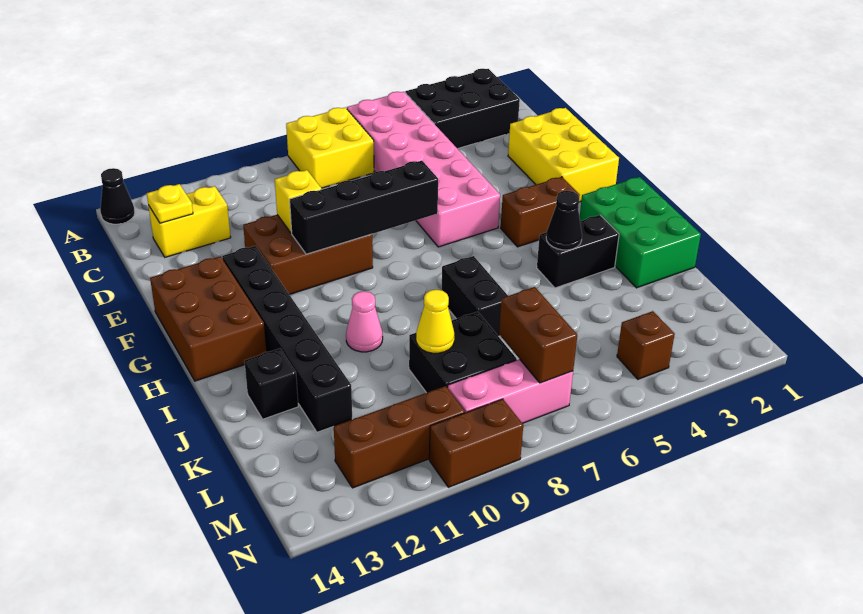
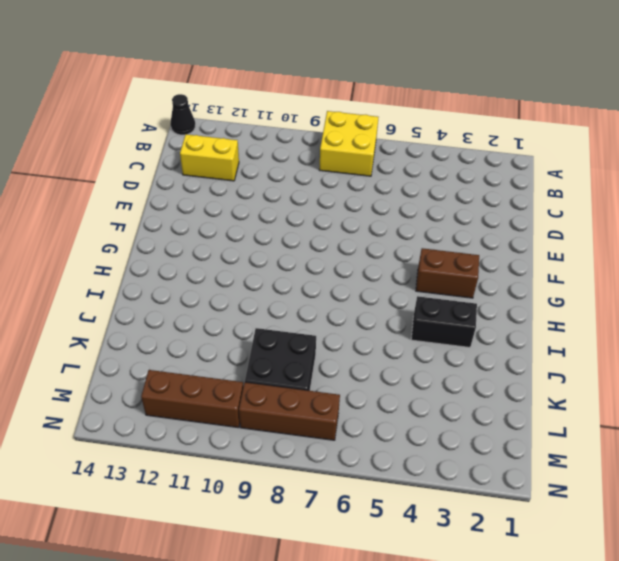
brown brick M7:M9 level 1 -> pink brick M7:M9 level 1
none -> black brick A2:B4 level 1
none -> pink brick A5:F6 level 1
none -> yellow brick D1:F2 level 1

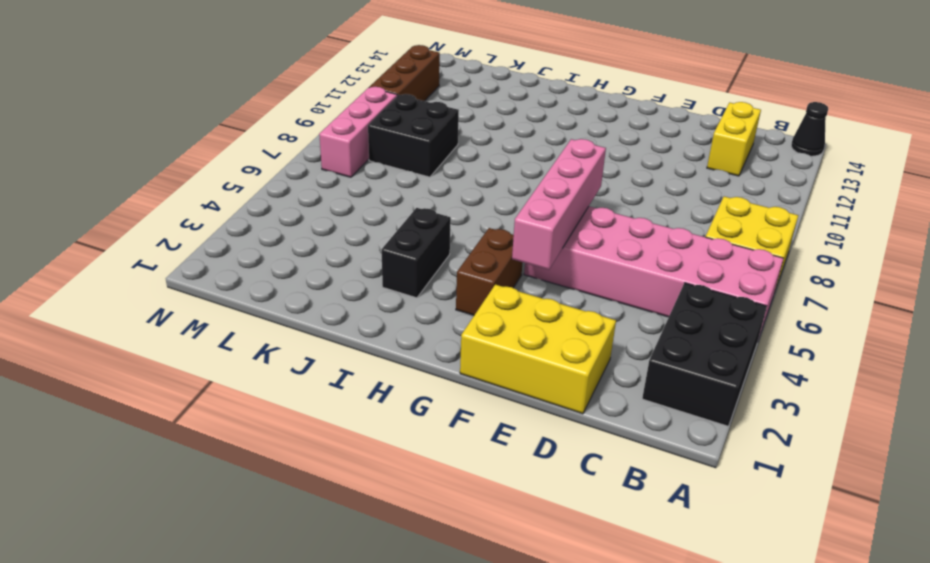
pink brick F4:F7 level 2 -> black brick F7:F10 level 2
none -> brown brick E9:F11 level 1
none -> black brick F12:K12 level 1
none -> brown brick F13:H14 level 1

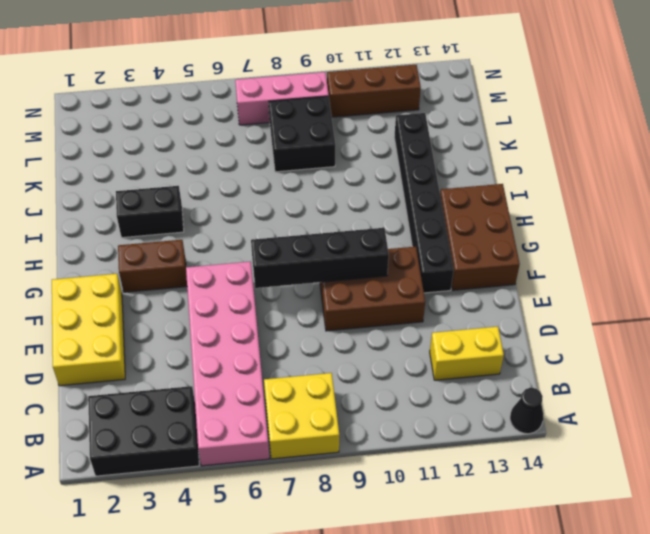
none -> green brick H1:J2 level 1
none -> black brick I7:J7 level 1
none -> pink cone I10 level 1

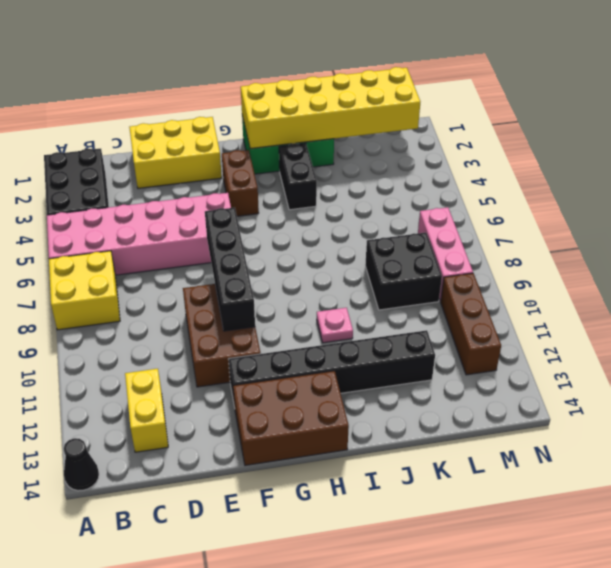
yellow brick H1:M2 level 2 -> none
pink plate I10 level 1 -> pink cone I10 level 1
none -> black brick I7:J7 level 1
none -> black brick J13 level 1
none -> brown brick M4 level 1

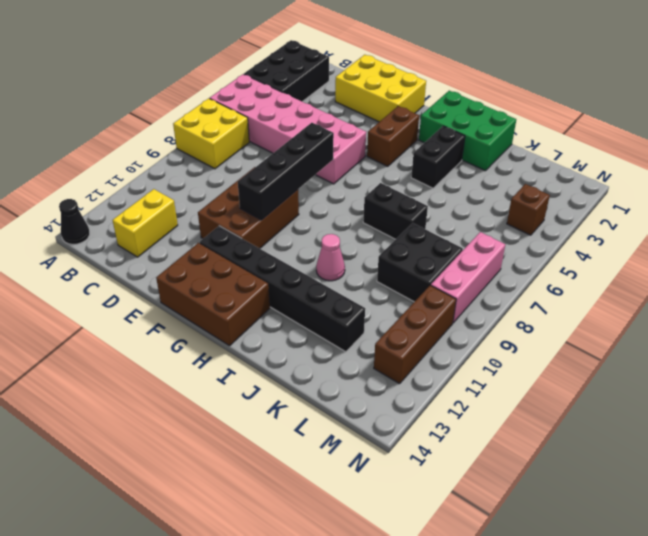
none -> black brick J13 level 1
none -> brown brick N9:N10 level 1
none -> yellow plate C13 level 2

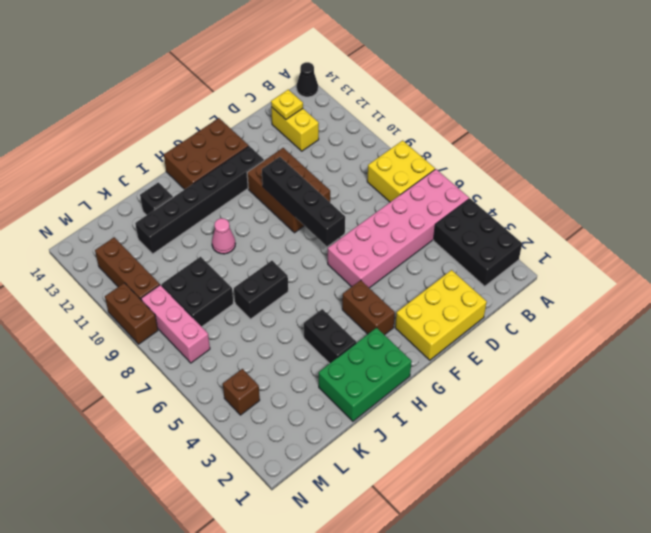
none -> yellow brick E10 level 2
none -> black cone I4 level 2
none -> yellow cone K9 level 2

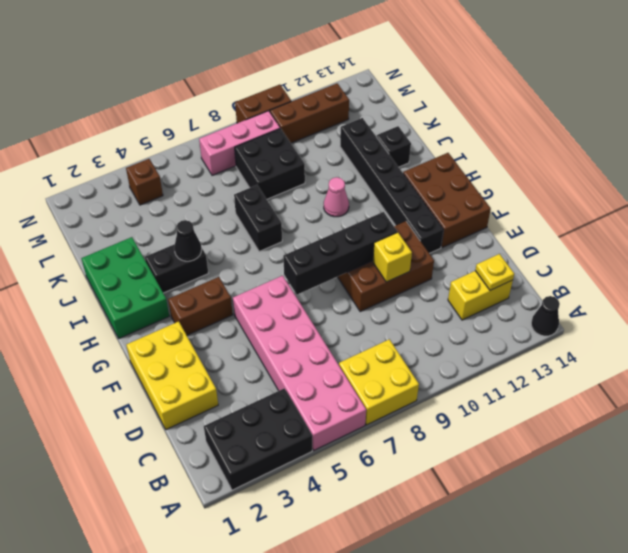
none -> yellow cone K9 level 2
none -> brown brick L7:M7 level 2

